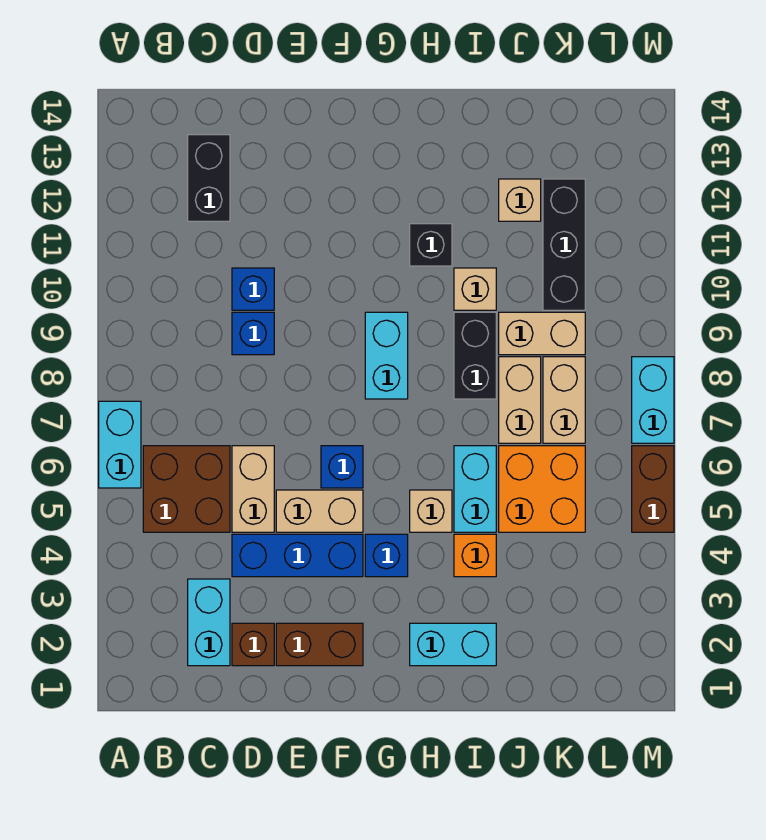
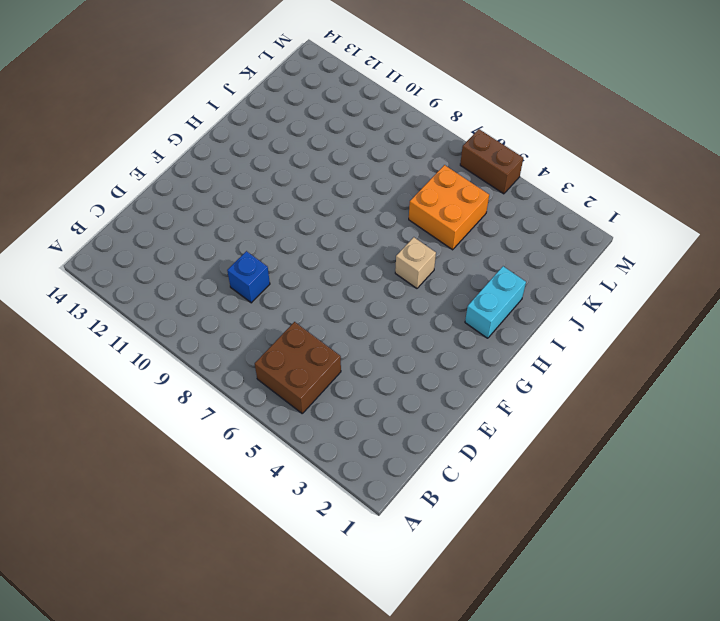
none -> cyan brick A6:A7 level 1
none -> cyan brick C2:C3 level 1
none -> black brick C12:C13 level 1

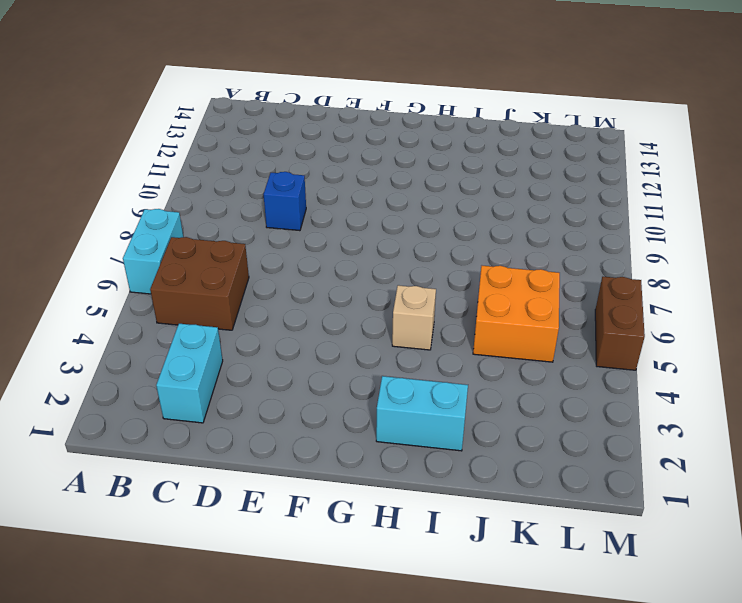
none -> black brick C12:C13 level 1
none -> brown brick D2 level 1
none -> blue brick D4:F4 level 1

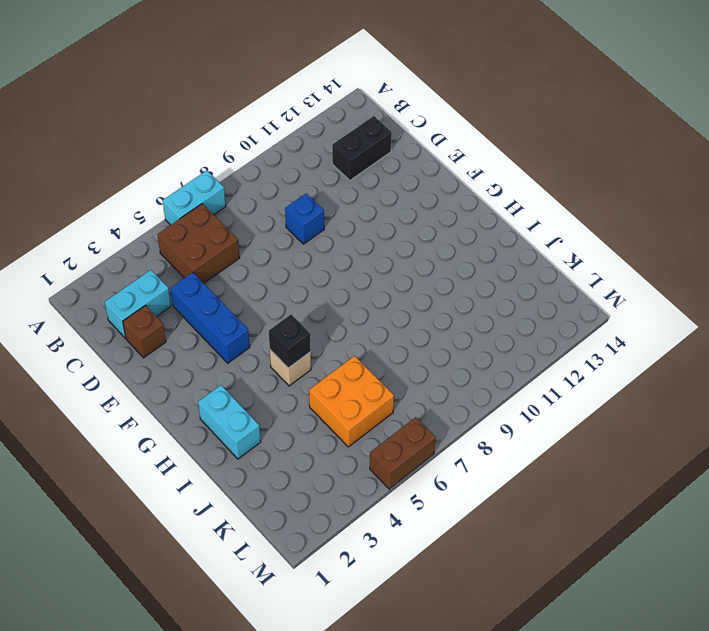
black brick H5 level 2 -> black brick H11 level 1
none -> tan brick D5:D6 level 1
none -> blue brick D10 level 1
none -> brown brick E2:F2 level 1

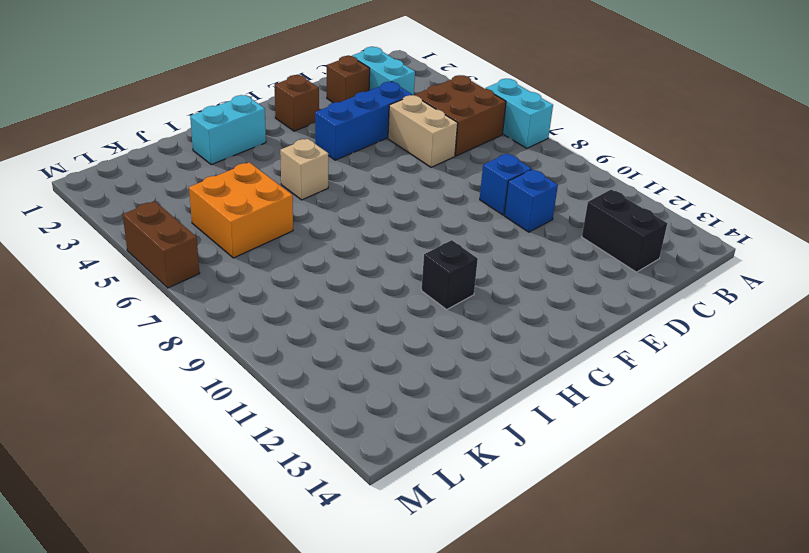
brown brick F2 level 1 -> brown brick E2:F2 level 1
none -> tan brick E5:F5 level 1
none -> blue brick F6 level 1
none -> blue brick G4 level 1

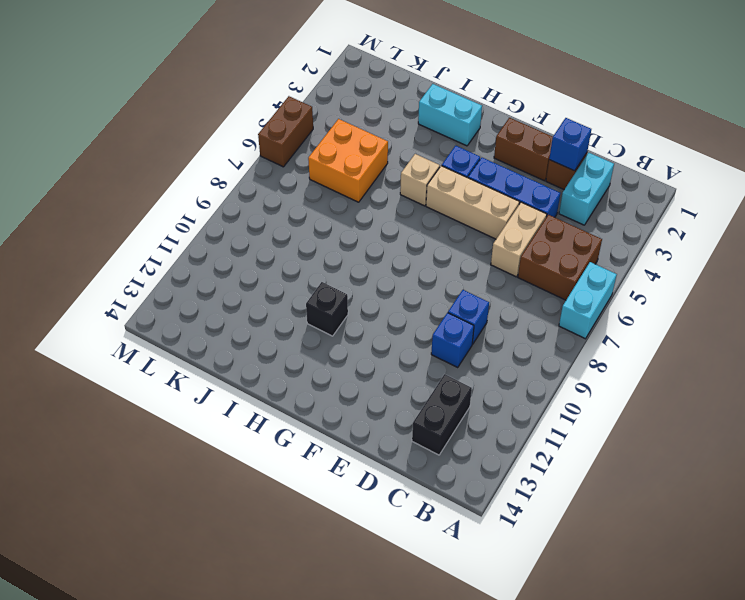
blue brick D2 level 2 -> blue brick F6 level 1
tan brick E5:G5 level 1 -> tan brick E5:F5 level 1
none -> cyan brick G8:G9 level 1
none -> orange brick I4 level 1
none -> cyan brick I5:I6 level 1

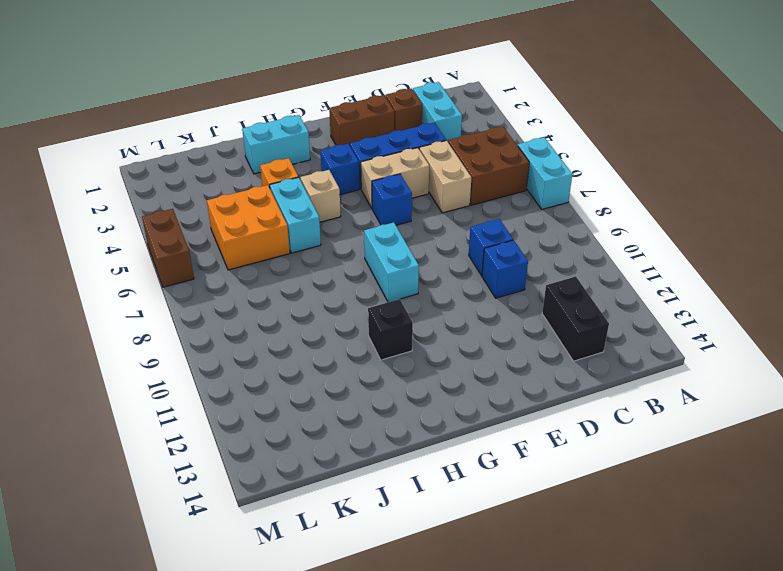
none -> black brick I8:I9 level 1
none -> tan brick I10 level 1
none -> tan brick J7:J8 level 1

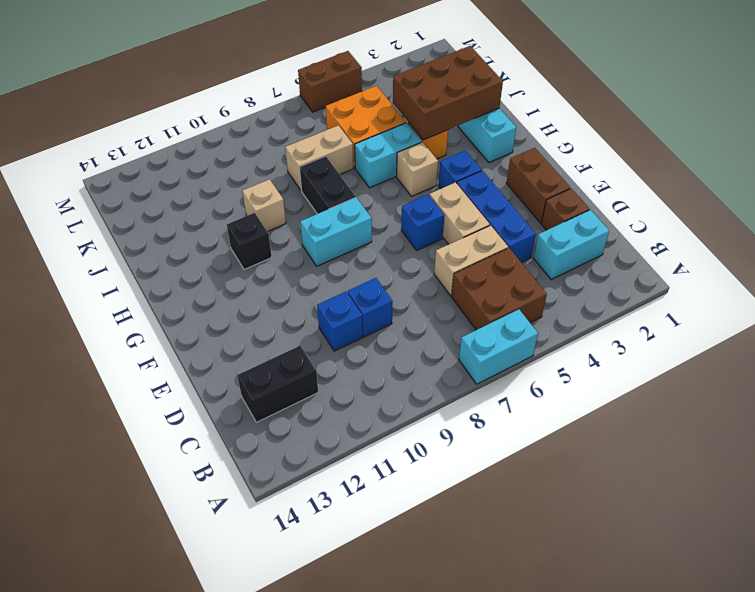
black brick H8:I8 level 1 -> black brick I8:I9 level 1
brown brick I2:J4 level 2 -> none
none -> tan brick J9:K9 level 1
none -> tan brick J12 level 1
none -> tan brick K7:K8 level 1

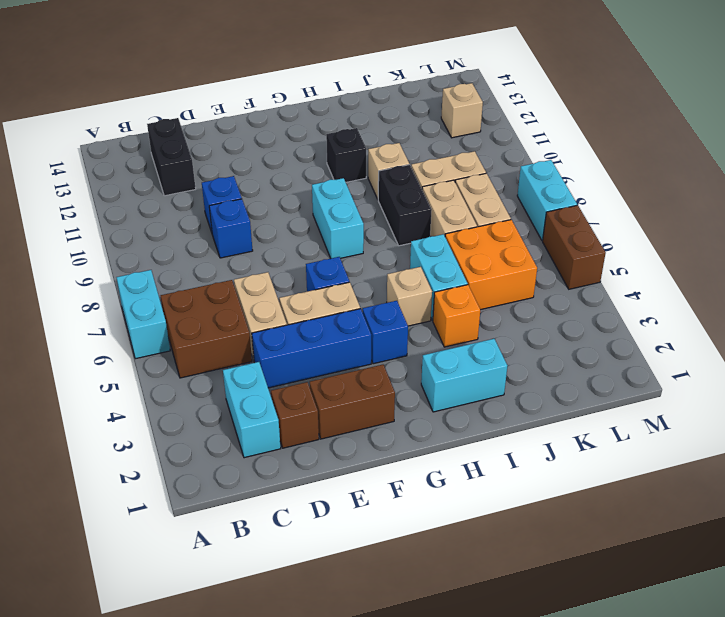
tan brick L12 level 1 -> tan brick J12 level 1
none -> black brick K10:K12 level 1

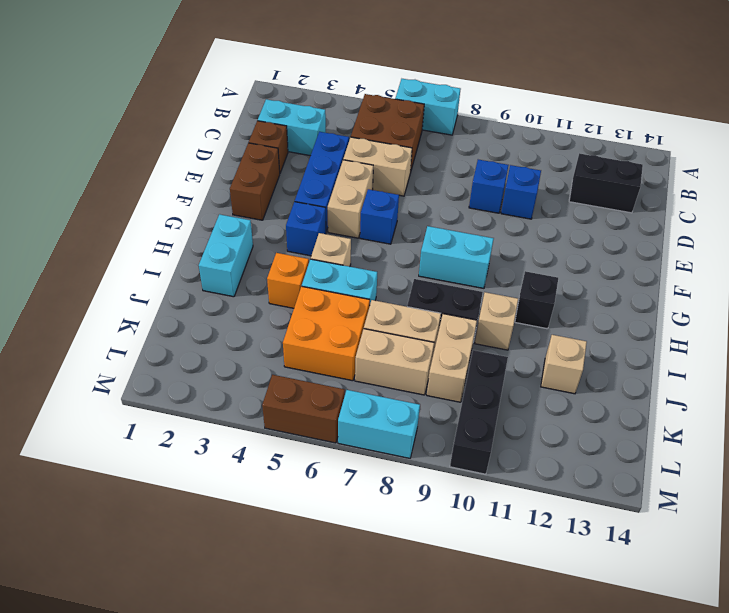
black brick K10:M10 level 1 -> black brick K10:K12 level 1

